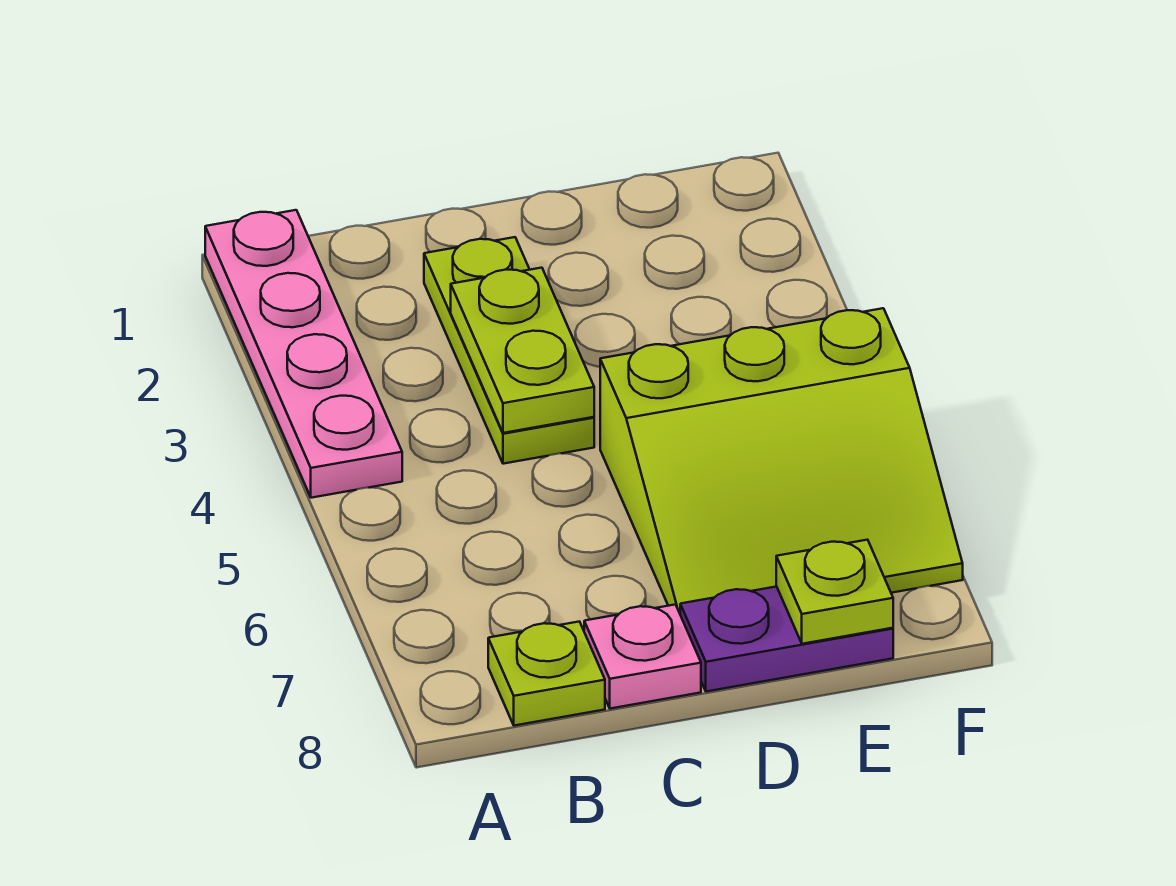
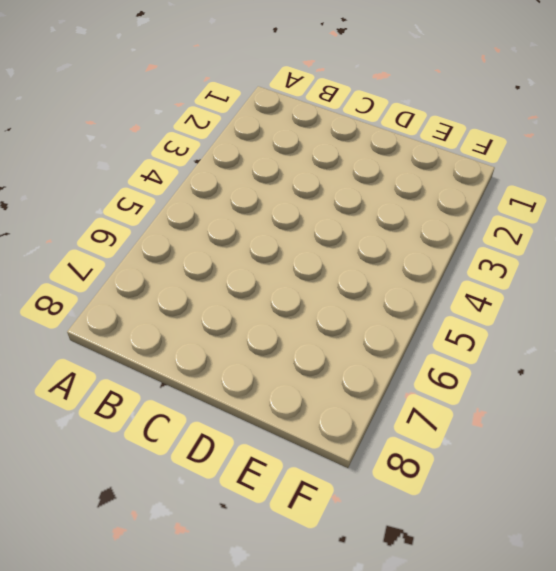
none -> pink plate A1:A4 level 1
none -> lime plate B8 level 1

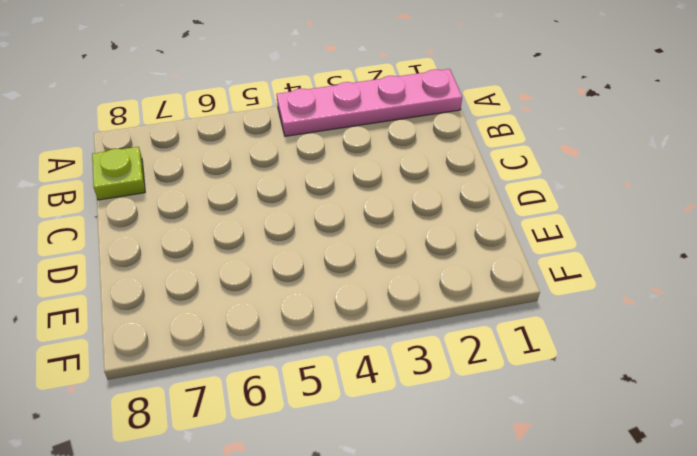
none -> lime plate C2:C4 level 1
none -> pink plate C8 level 1

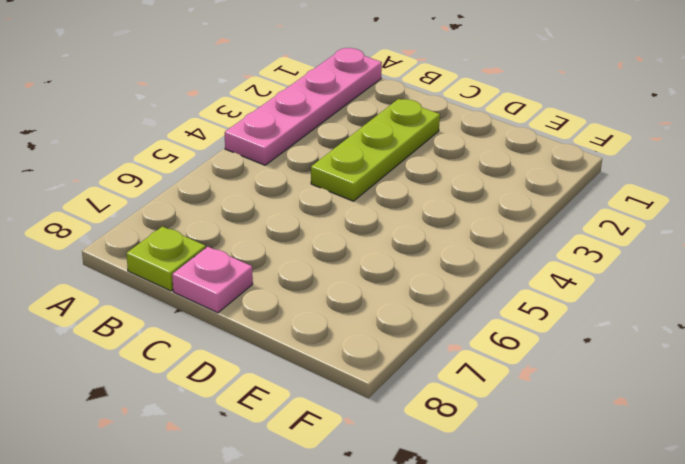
none -> lime slope D5:F7 level 1 top 5
none -> purple plate D8:E8 level 1

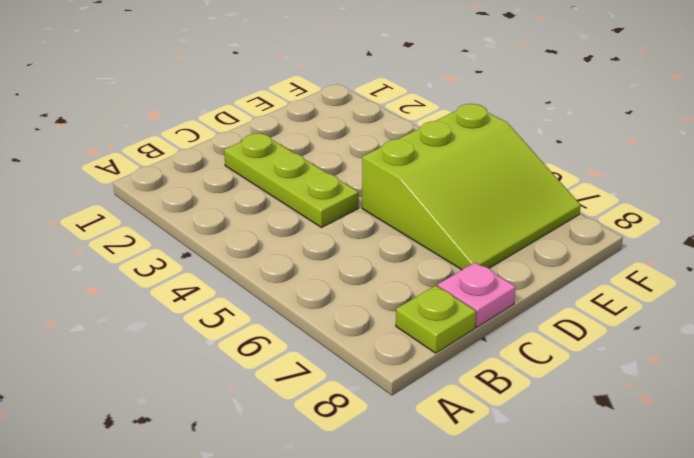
none -> pink plate A1:A4 level 1
none -> purple plate D8:E8 level 1

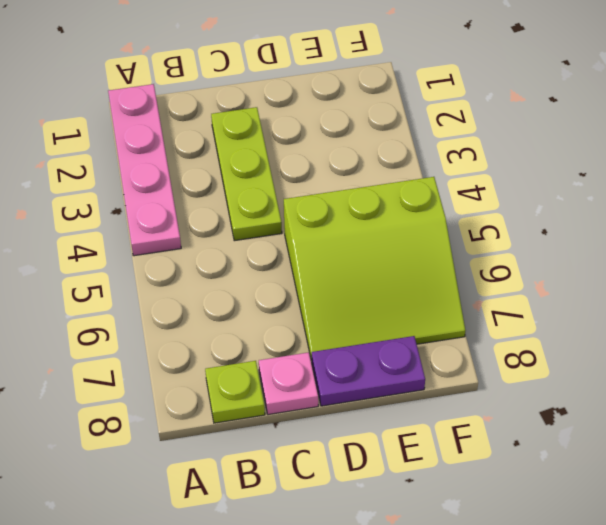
none -> lime plate C3:C4 level 2
none -> lime plate E8 level 2

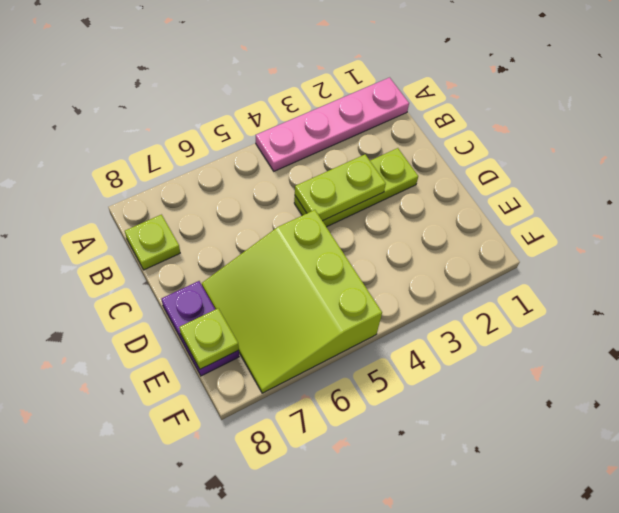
none -> pink plate C8 level 1

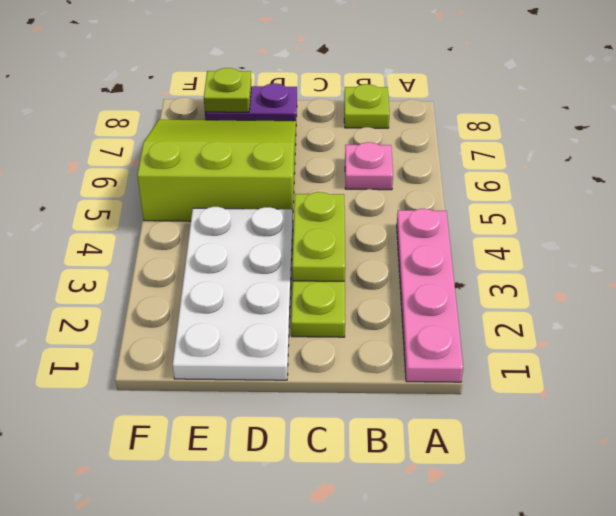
pink plate B6 level 1 -> pink plate C8 level 1
white plate D1:E4 level 1 -> none

